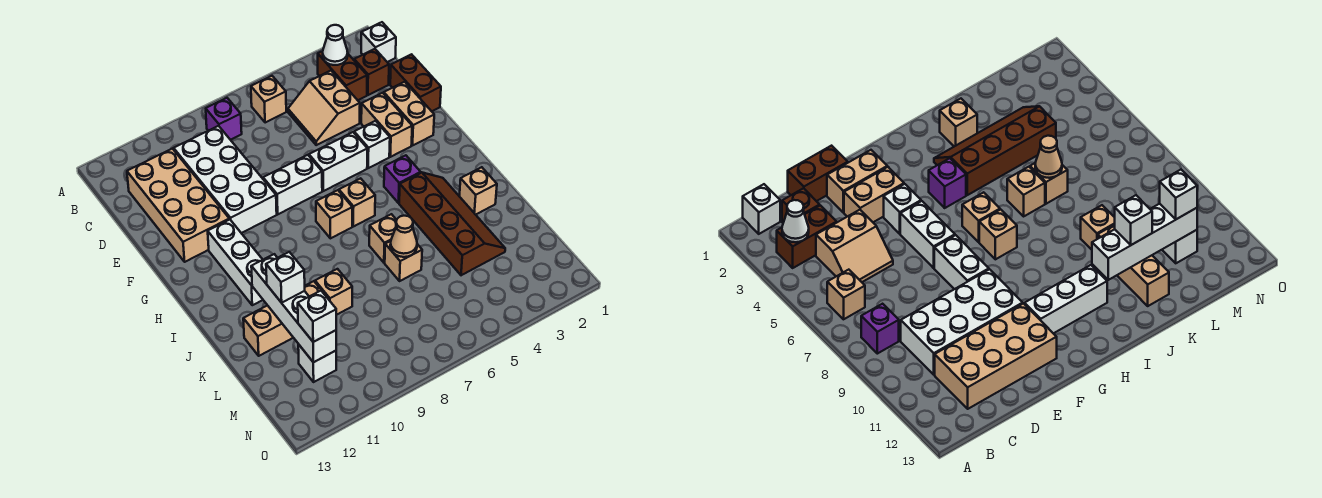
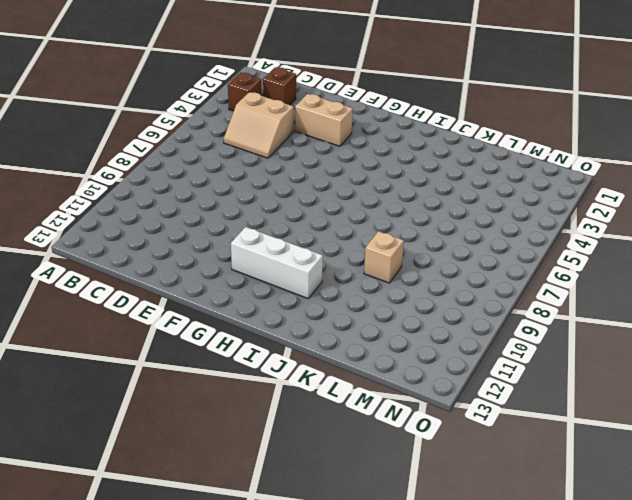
brown brick B3 level 1 -> brown brick B3:C3 level 1
none -> white brick B1 level 1
none -> tan brick B6 level 1
none -> purple brick B8 level 1
none -> white brick C9:F10 level 1

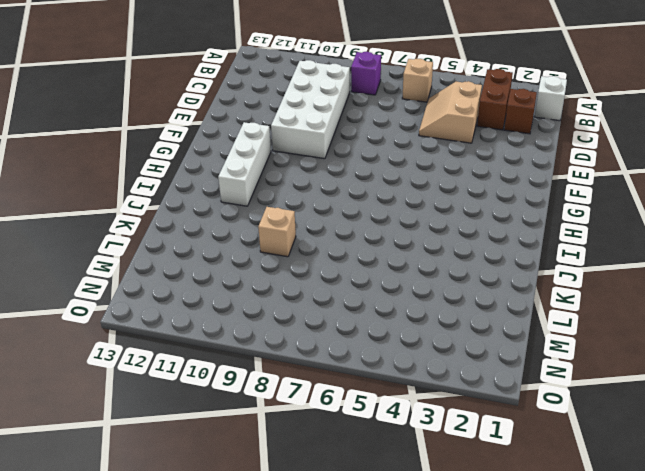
none -> tan brick C11:F12 level 1
none -> brown brick D1:E1 level 1
none -> tan brick E2:F2 level 1
none -> tan brick E3:F3 level 1

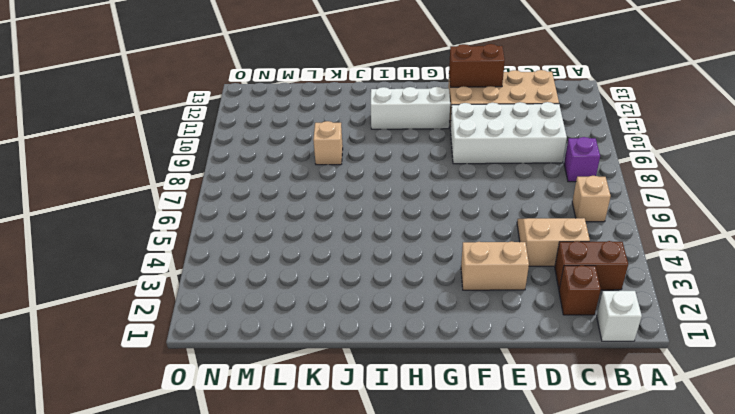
brown brick E12:F12 level 2 -> brown brick D1:E1 level 1
none -> tan brick E2:F2 level 1
none -> white brick F4 level 1
none -> white brick F5:F6 level 1
none -> white brick F7:F8 level 1

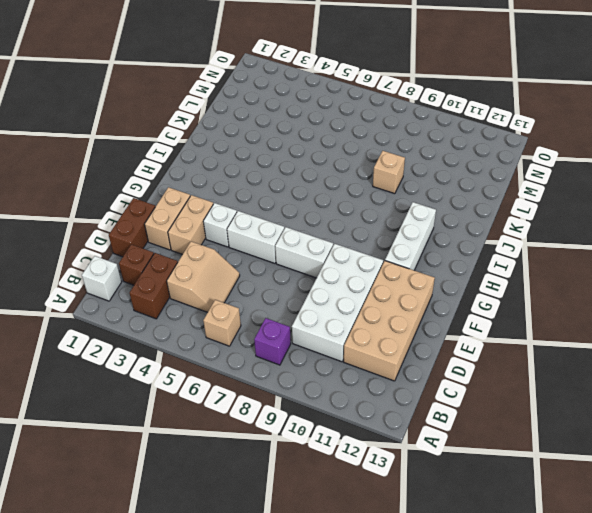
none -> purple brick H4 level 1
none -> tan brick H6 level 1
none -> tan brick H7 level 1
none -> brown slope I3:L4 level 1 top 4

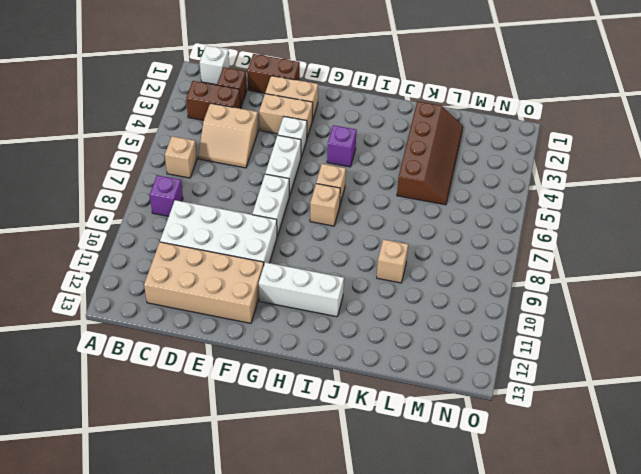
brown slope K2:L5 level 1 top K -> brown slope I3:L4 level 1 top 4
none -> tan brick J2 level 1
none -> tan brick J6 level 1
none -> tan brick K6 level 1
none -> tan brick K10:K12 level 1

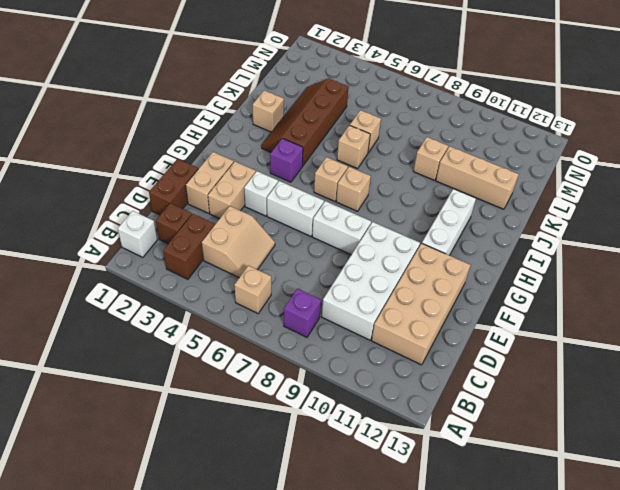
none -> white brick M11 level 1
none -> white cone B3 level 2
none -> white brick J11:M11 level 2
none -> tan cone K6 level 2

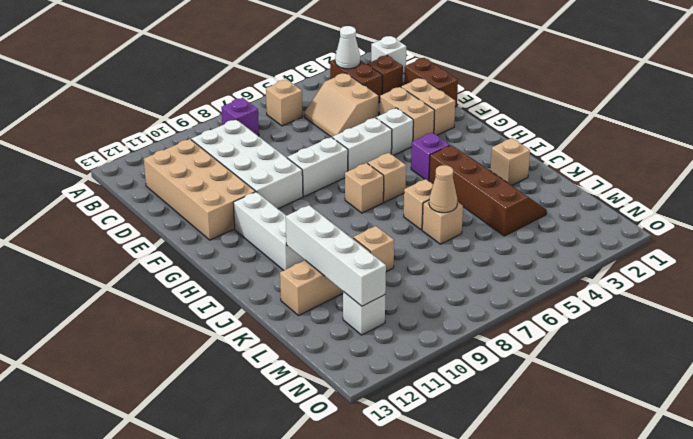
none -> white brick K11 level 3
none -> white brick M11 level 3

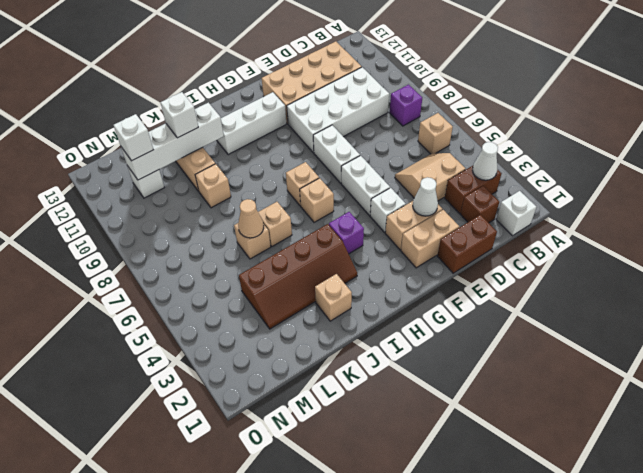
white cone E3 level 2 -> none

